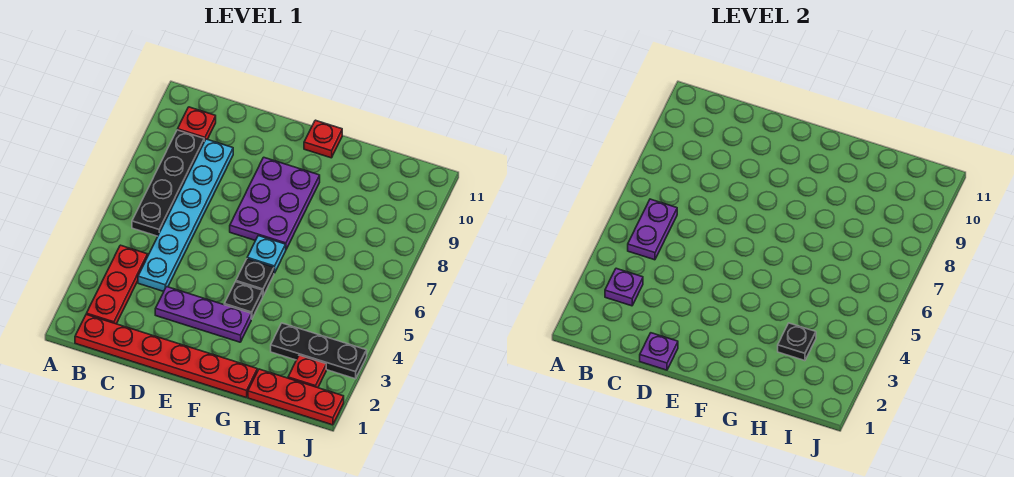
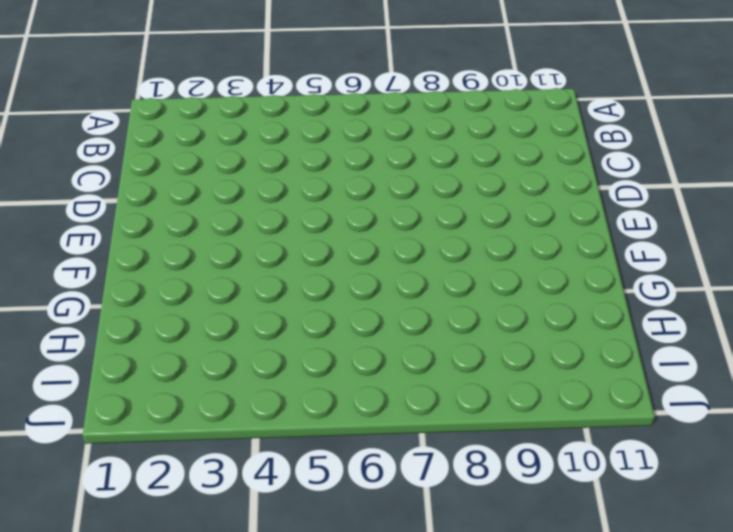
none -> red plate B1:G1 level 1
none -> red plate B2:B4 level 1
none -> black plate B6:B9 level 1

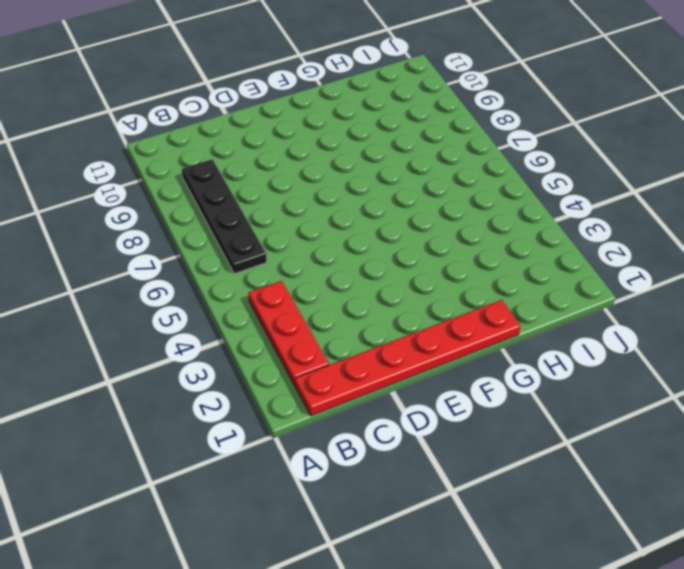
none -> red plate B10 level 1
none -> cyan plate C4:C9 level 1
none -> purple plate D3:F3 level 1

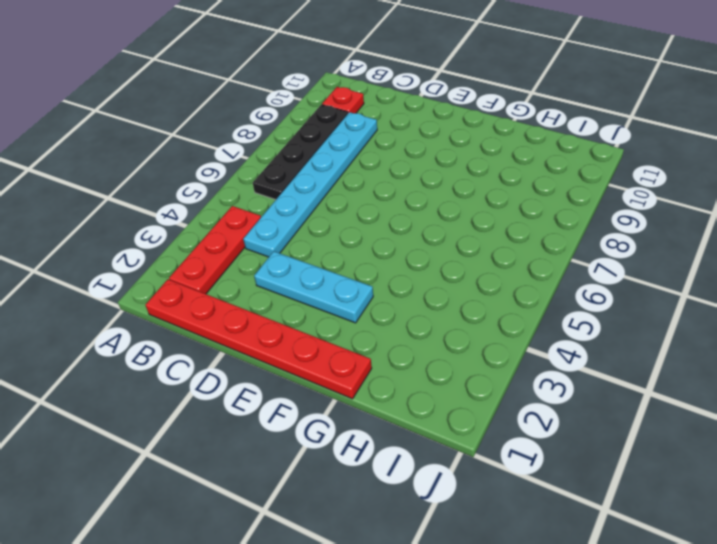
cyan plate D3:F3 level 1 -> purple plate D3:F3 level 1
none -> purple plate E7:F9 level 1
none -> black plate F4 level 1
none -> black plate F5 level 1

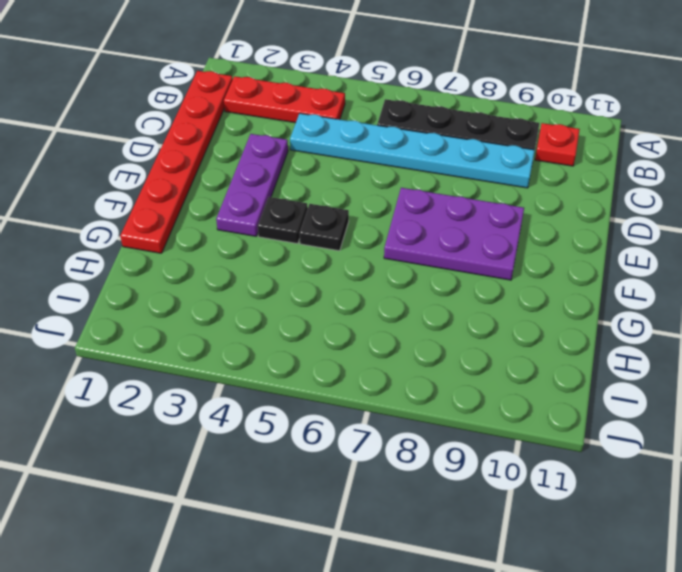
none -> cyan plate F6 level 1
none -> red plate F11 level 1
none -> red plate H1:J1 level 1

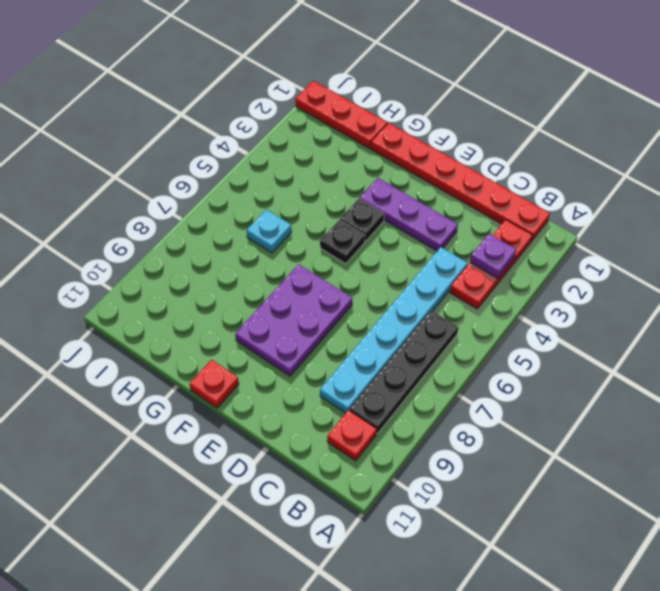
cyan plate H6 level 1 -> cyan plate F6 level 1
none -> black plate H3:J3 level 1
none -> red plate I2 level 1
none -> purple plate B5:B6 level 2

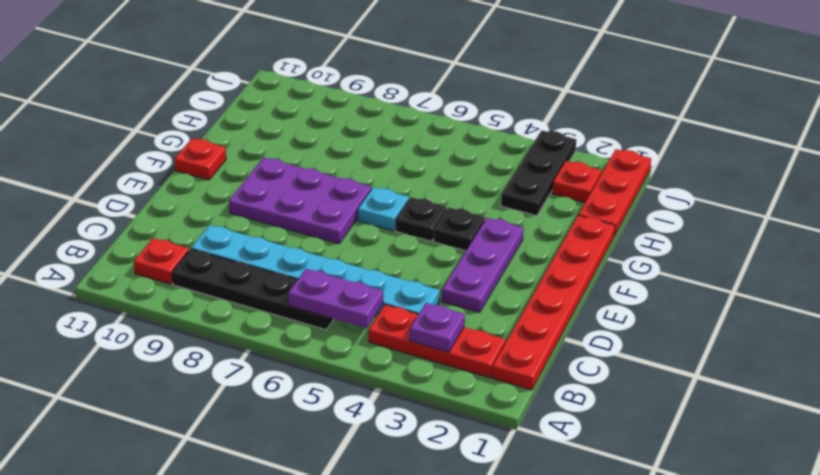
none -> purple plate D1 level 2
none -> black plate H3 level 2

